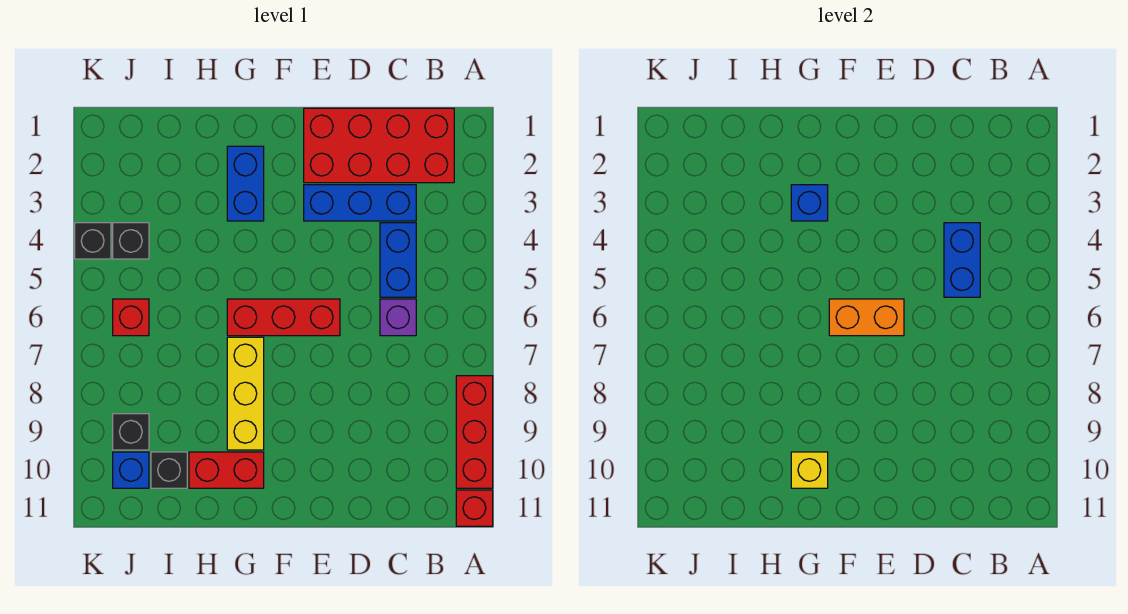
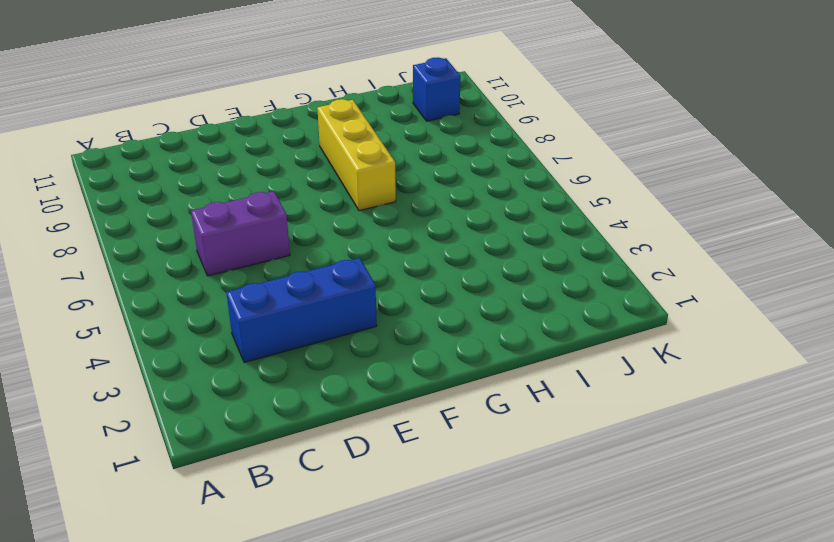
purple brick C6:D6 level 1 -> purple brick C6 level 1
none -> red brick A8:A10 level 1
none -> red brick A11 level 1
none -> red brick B1:E2 level 1

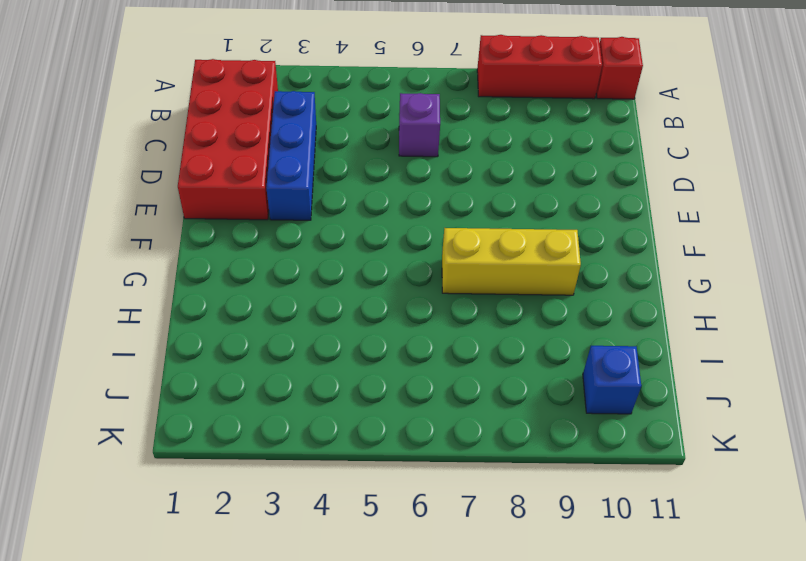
none -> blue brick C4:C5 level 1
none -> red brick E6:G6 level 1
none -> blue brick G2:G3 level 1

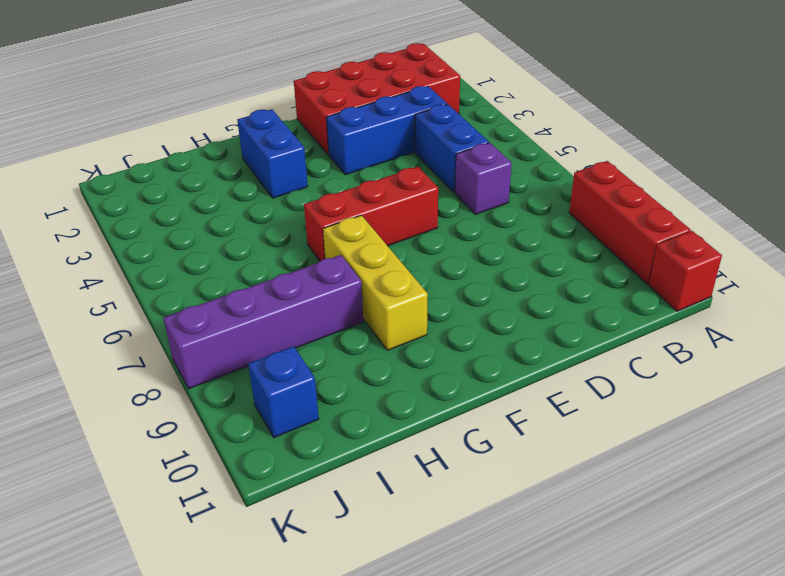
purple brick H8:K8 level 1 -> none
none -> red brick G10:H10 level 1
none -> black brick I10 level 1
none -> black brick J4 level 1

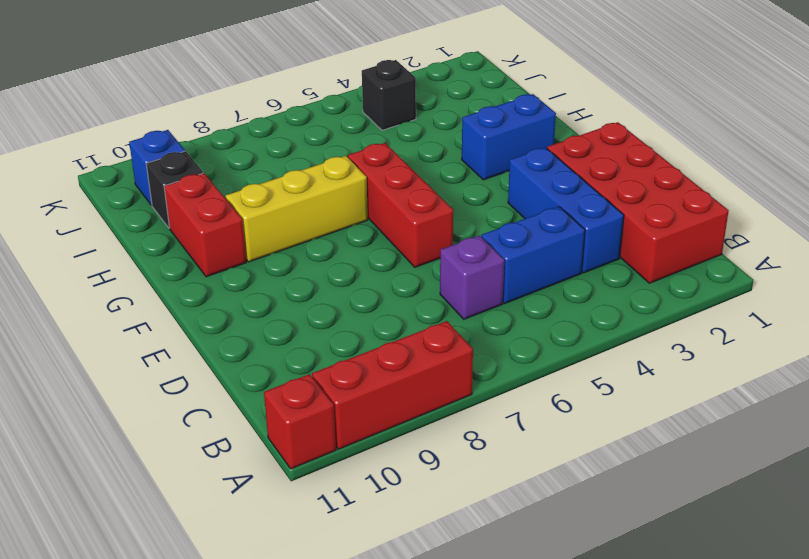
none -> red brick J6 level 1
none -> black brick J9 level 1
none -> black brick K4 level 1

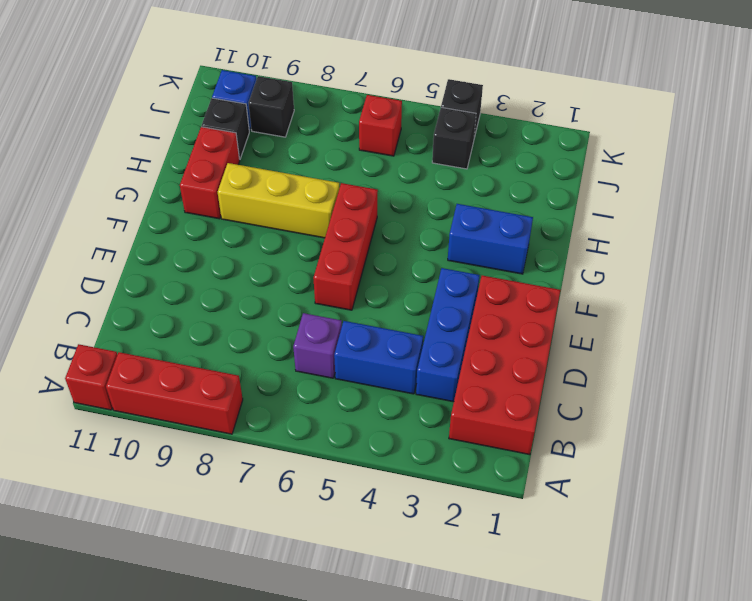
none -> blue brick C4:C5 level 2
none -> orange brick E6:F6 level 2
none -> blue brick G3 level 2

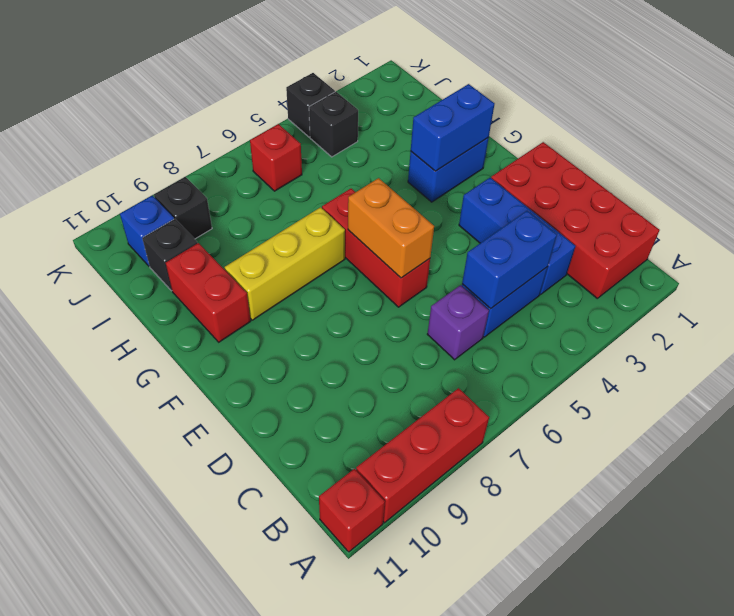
blue brick G2:G3 level 2 -> blue brick G3 level 2
none -> yellow brick G10 level 2

